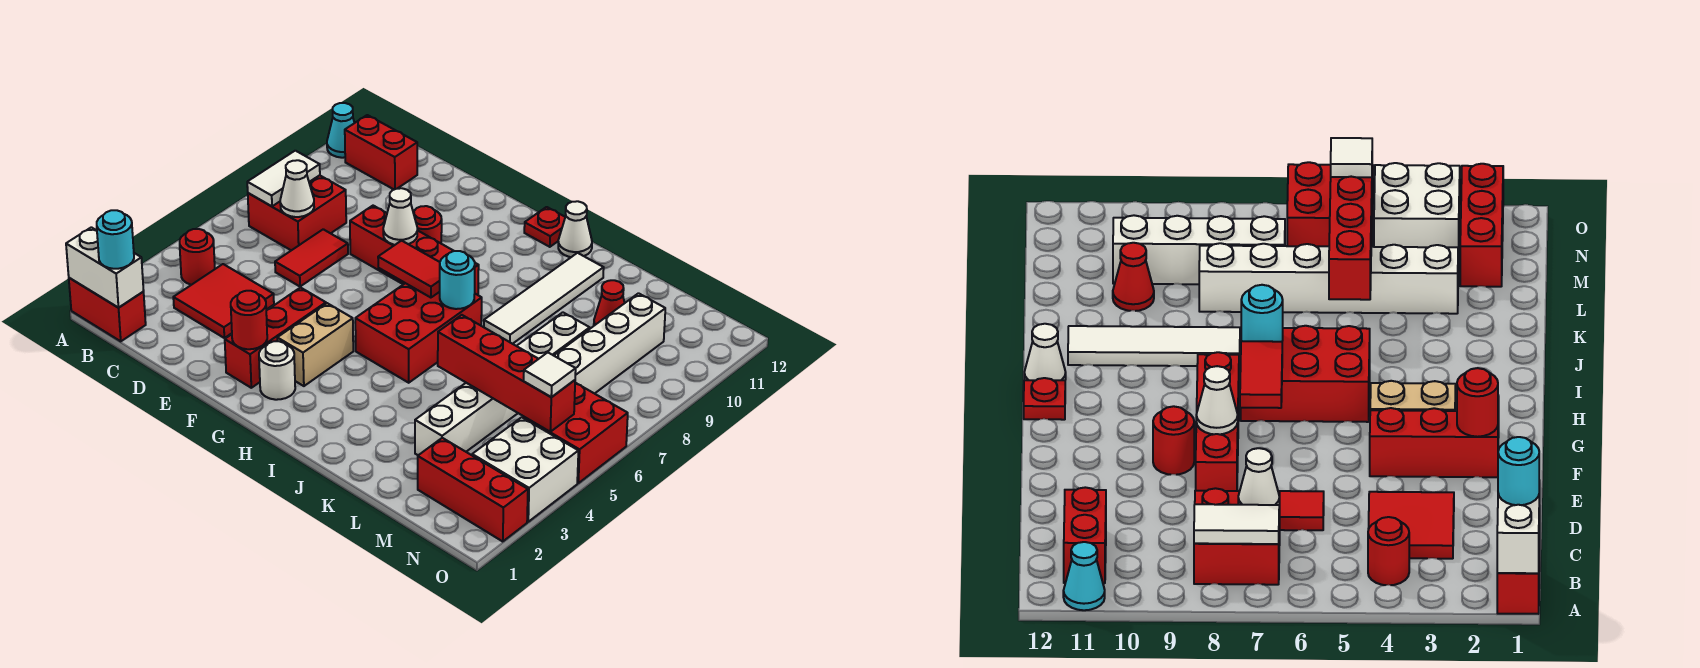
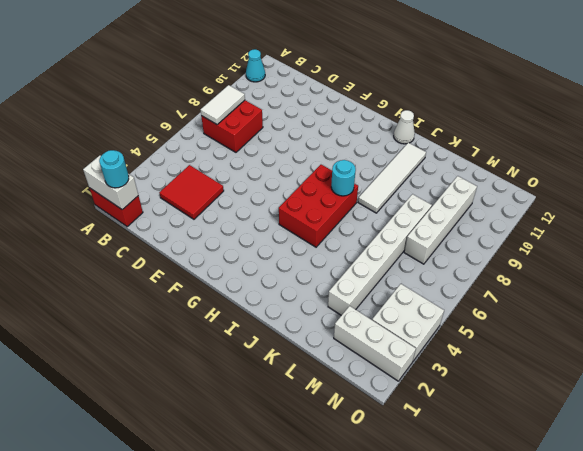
white brick M2:O2 level 1 -> red brick M2:O2 level 1
none -> red round brick B4 level 1
none -> red brick B11:C11 level 1
none -> red tile D6:D7 level 1
none -> red brick E8:H8 level 1

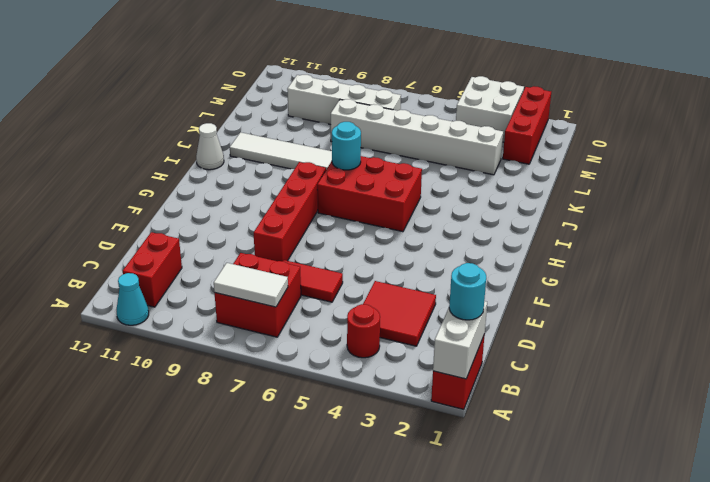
none -> red brick F2:F4 level 1
none -> red round brick F9 level 1
none -> white round brick G2 level 1
none -> tan brick G3:G4 level 1

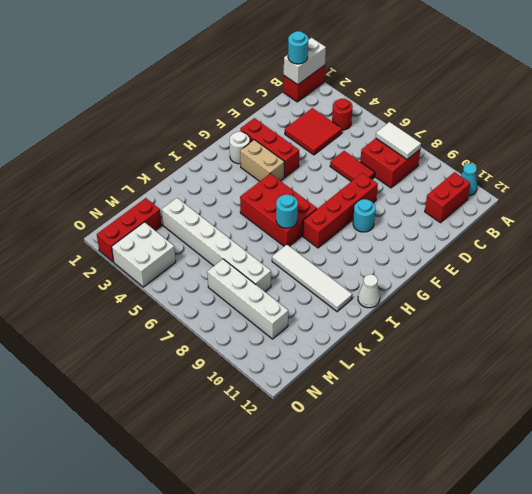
cyan round brick F9 level 1 -> red round brick F9 level 1
none -> red plate H12 level 1
none -> red cone L10 level 1
none -> red brick N5:O6 level 1
none -> white cone C7 level 2

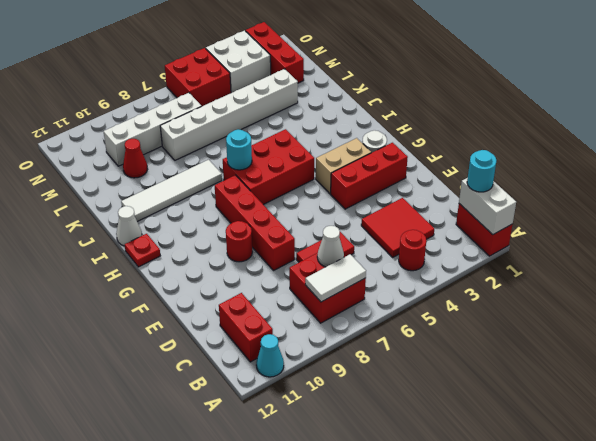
none -> red round brick F2 level 2
none -> white cone F8 level 2
none -> red tile G7:H7 level 2
none -> red brick K5:N5 level 2

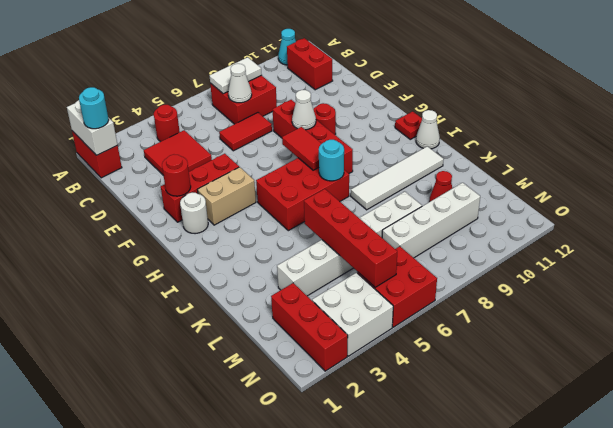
none -> white tile N5 level 3

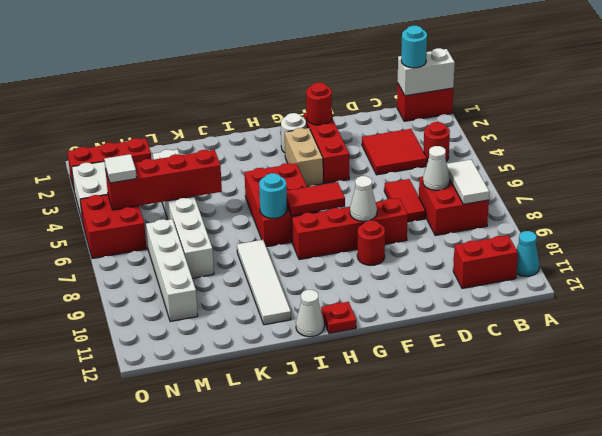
none -> red cone L10 level 1

